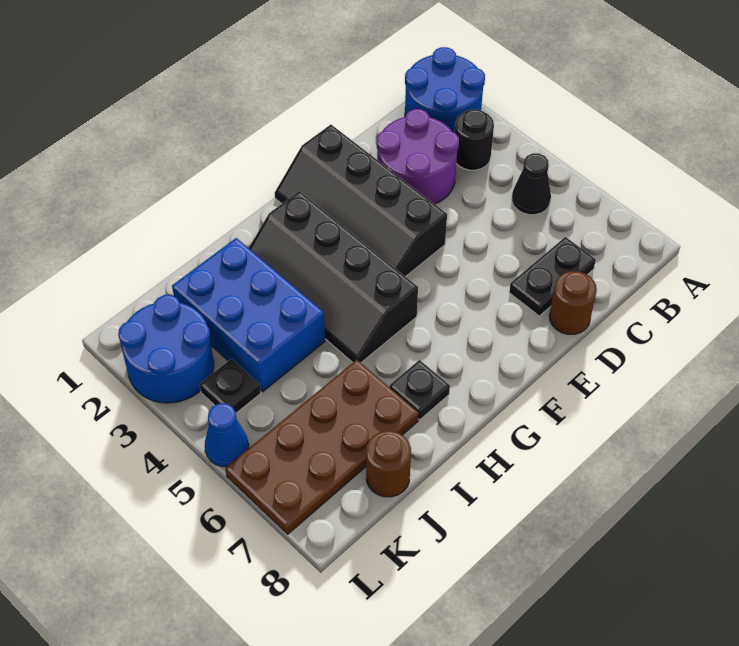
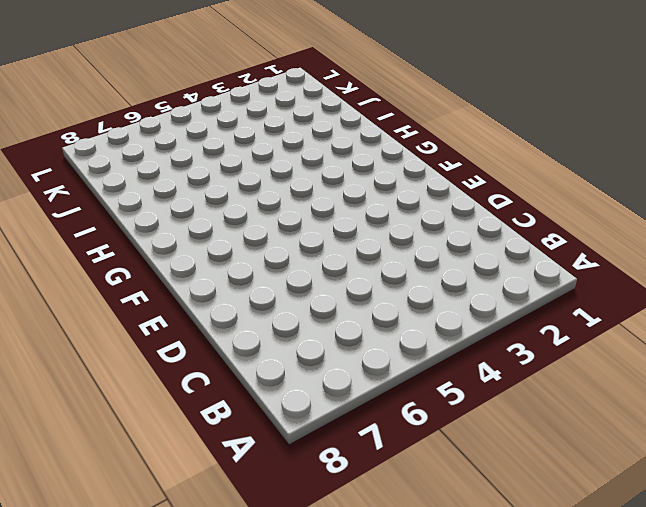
none -> blue round brick A1:B2 level 1
none -> black round brick B3 level 1
none -> black cone B5 level 1

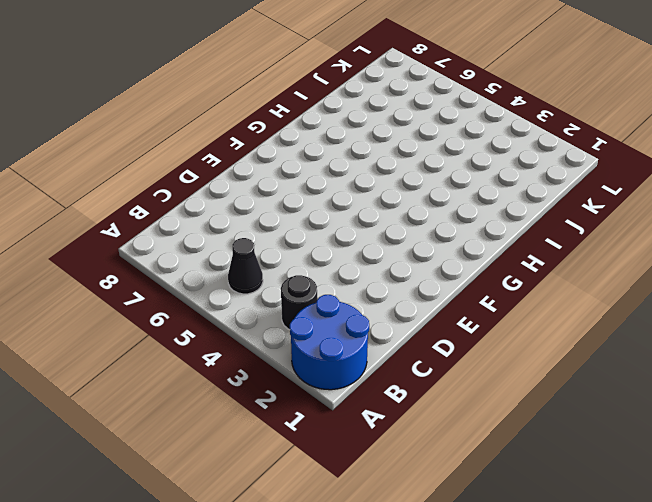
none -> purple round brick C2:D3 level 1
none -> black plate C7:D7 level 1
none -> brown round brick D8 level 1

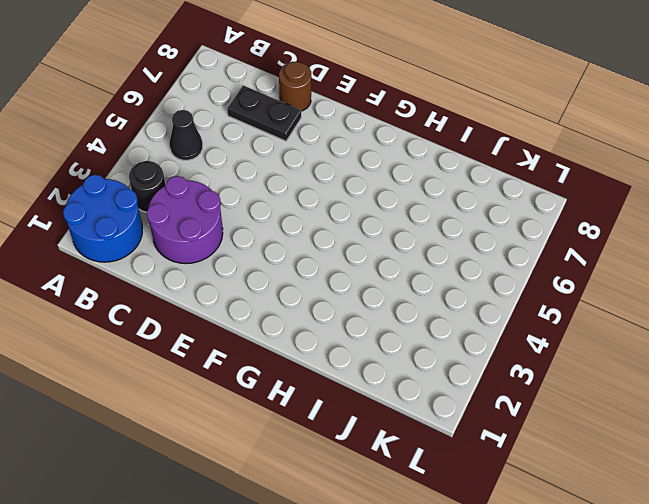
none -> black slope E1:F4 level 1 top E
none -> black slope G2:H5 level 1 top G
none -> black plate H7 level 1

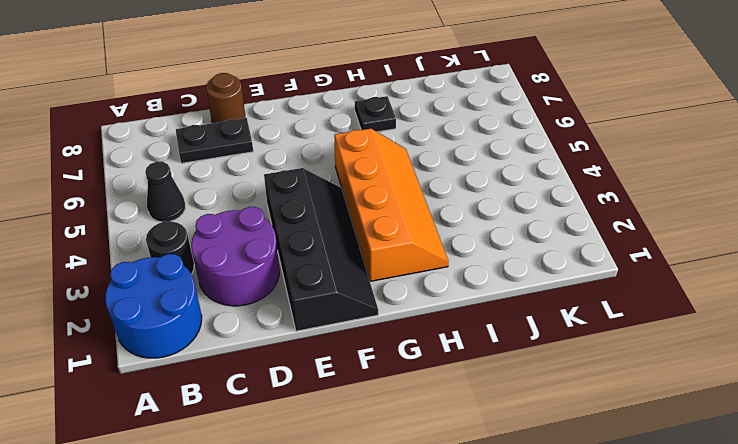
orange slope G2:H5 level 1 top G -> black slope G2:H5 level 1 top G
none -> blue brick I2:J4 level 1
none -> brown plate I6:L7 level 1
none -> brown round brick J8 level 1

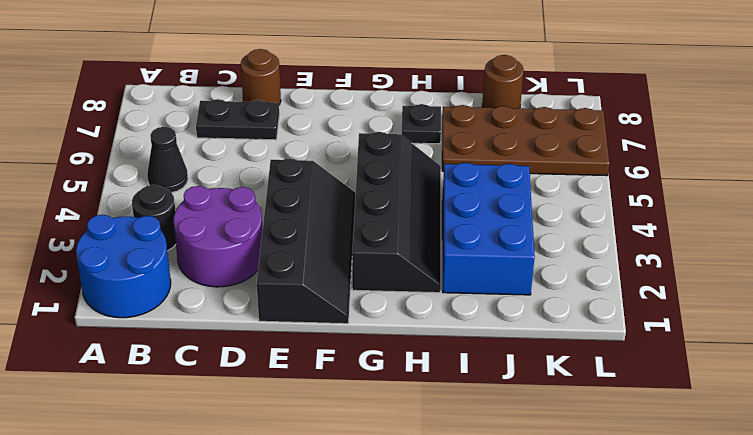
none -> blue round brick K2:L3 level 1
none -> black plate K4 level 1
none -> blue cone L5 level 1

